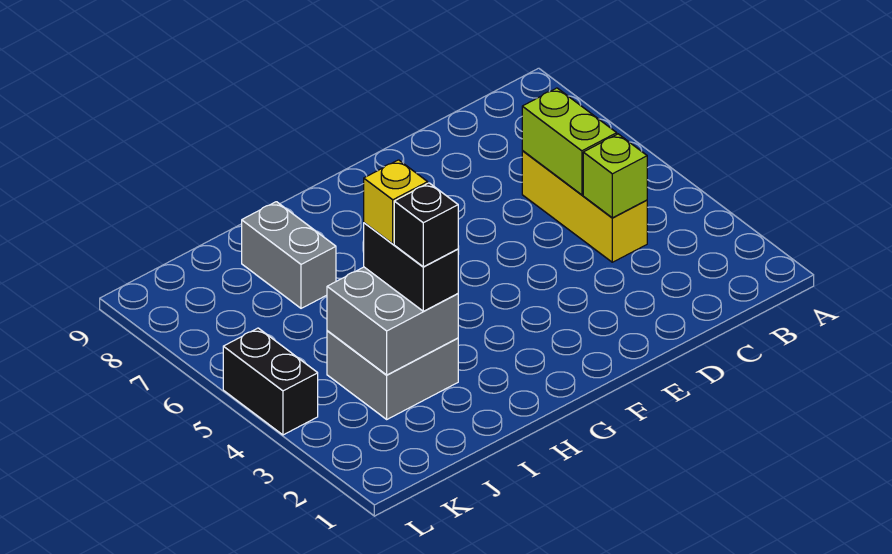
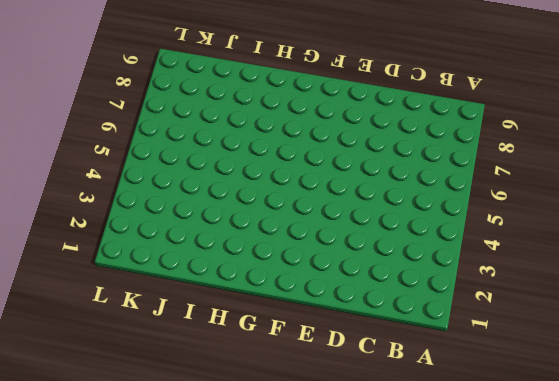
none -> yellow brick C4:C6 level 1
none -> grey brick I3:J4 level 1

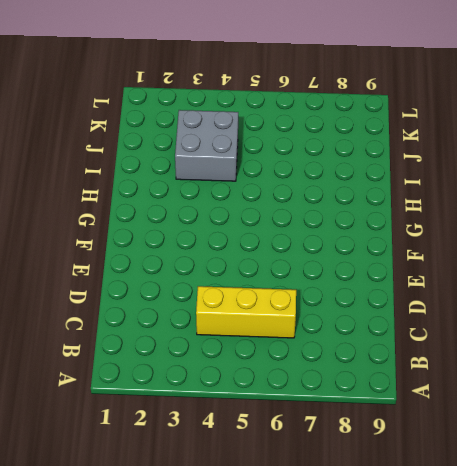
none -> grey brick I7:I8 level 1
none -> black brick L4:L5 level 1

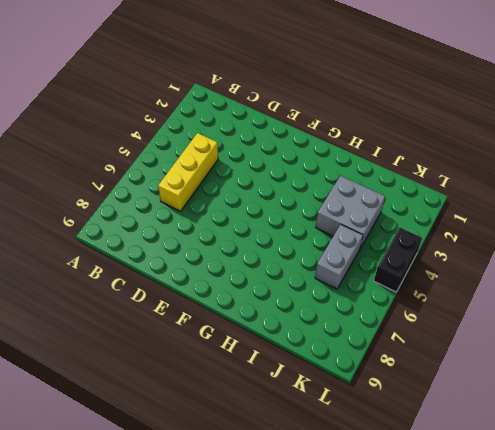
grey brick J5:J6 level 1 -> grey brick I7:I8 level 1
none -> lime brick C4 level 2
none -> lime brick C5:C6 level 2

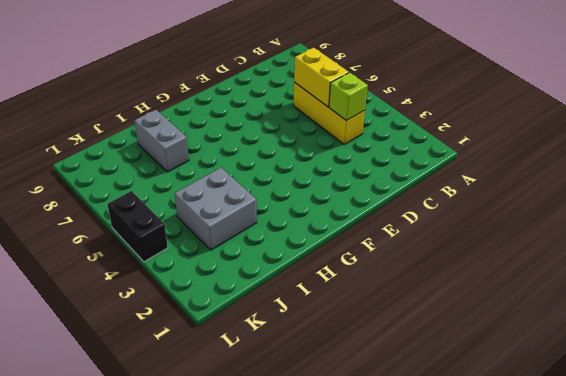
yellow brick C5:C6 level 2 -> lime brick C5:C6 level 2
none -> grey brick I3:J4 level 2
none -> black brick I3:I4 level 3

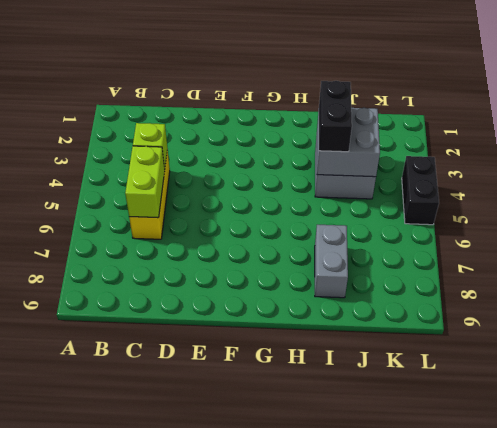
none -> black brick I3 level 4
none -> yellow brick I4 level 4

